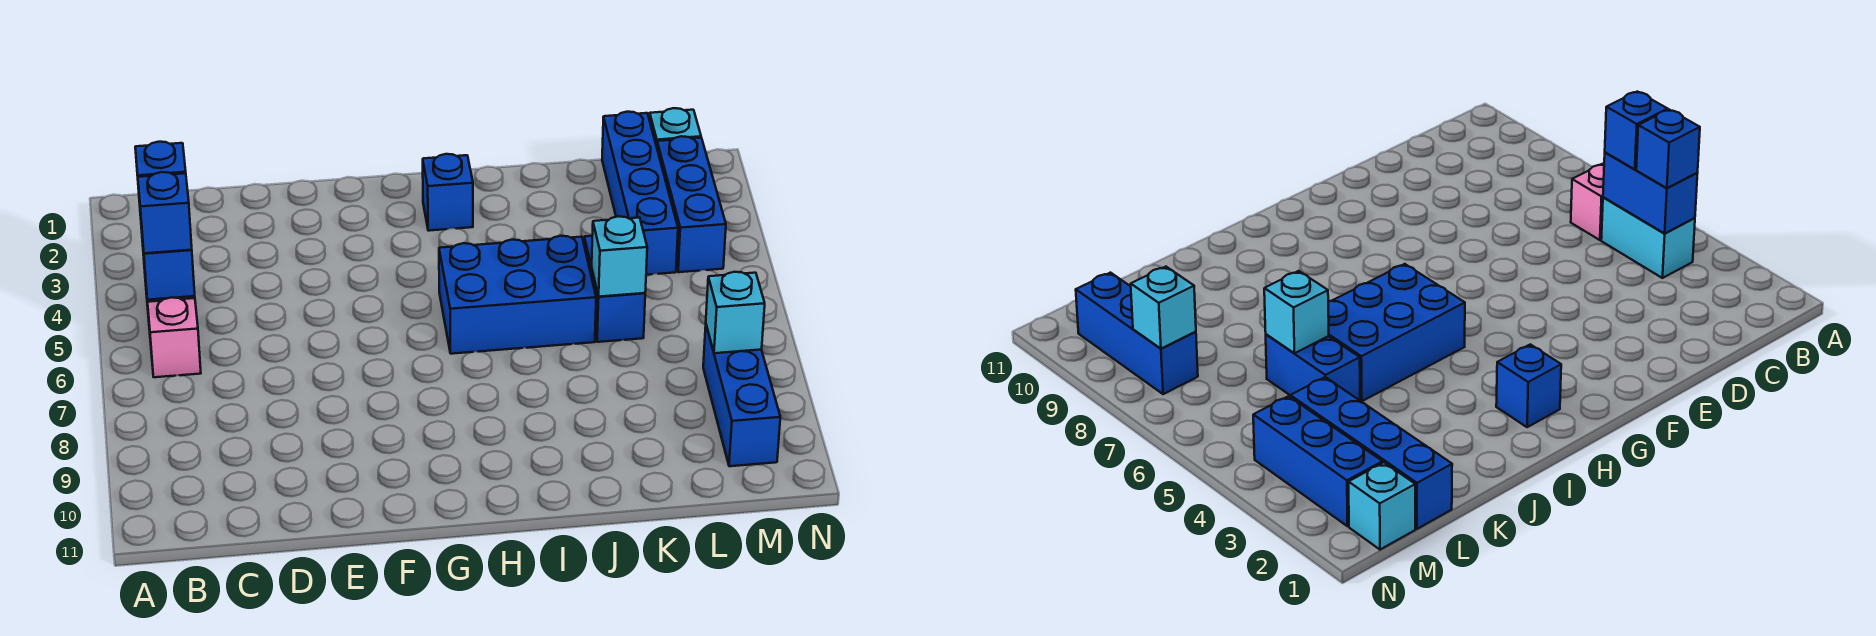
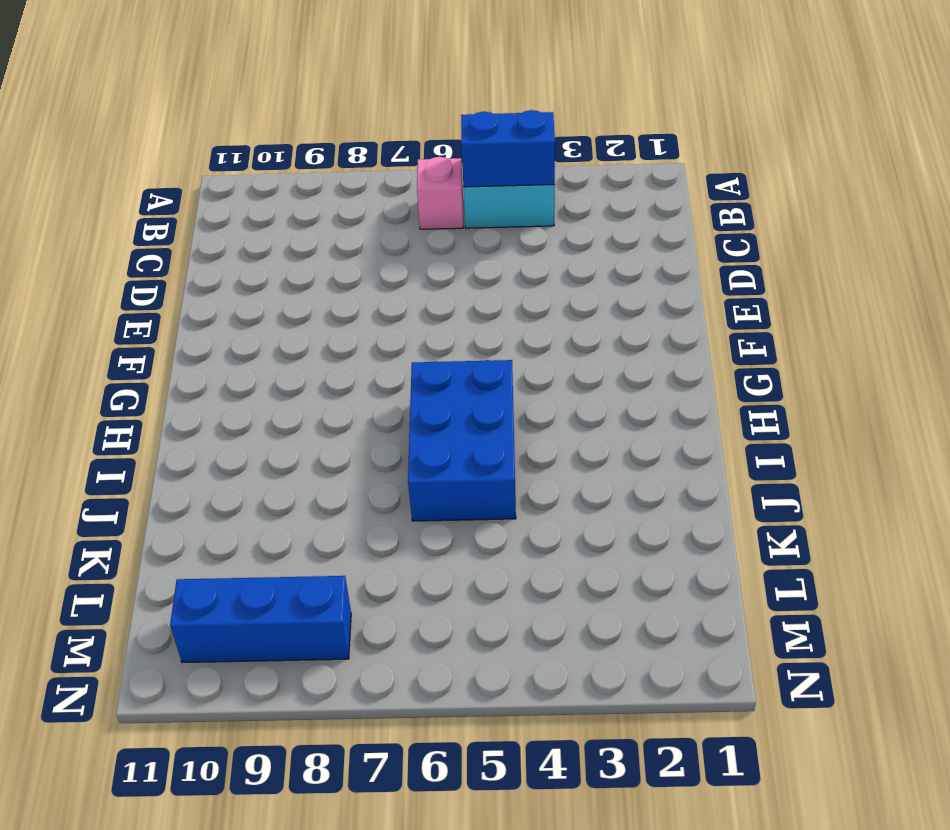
none -> blue brick H2 level 1
none -> blue brick K5:K6 level 1
none -> blue brick L1:L4 level 1

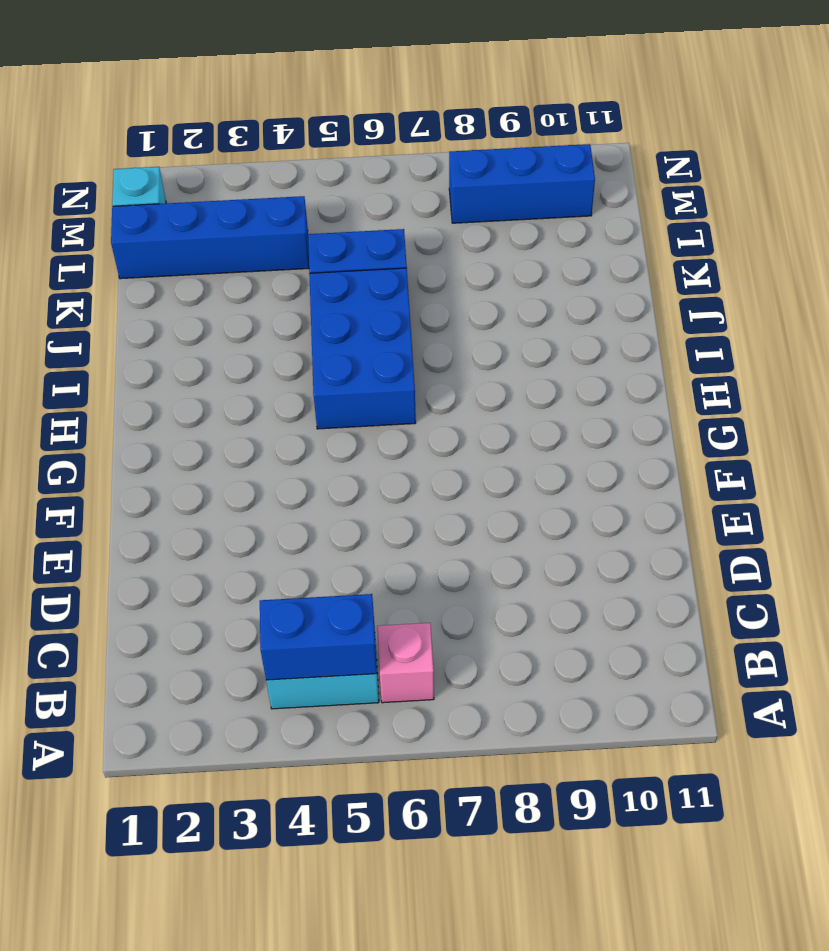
none -> blue brick H2 level 1
none -> blue brick M2:M4 level 1
none -> cyan brick K6 level 2

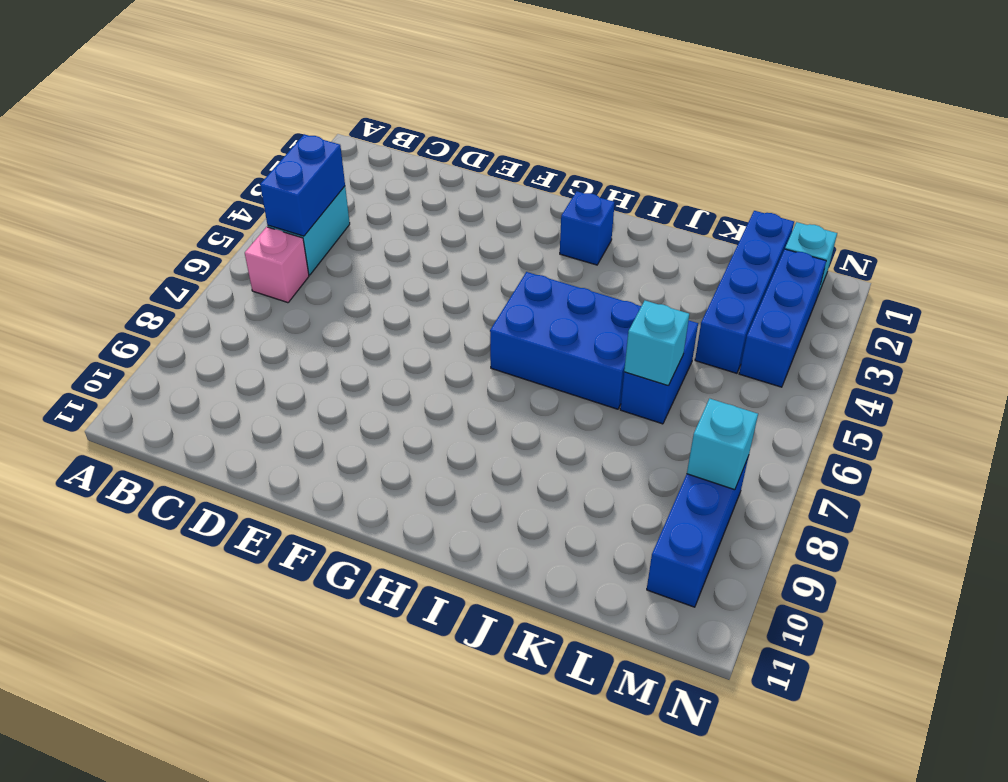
none -> blue brick B4 level 3
none -> blue brick B5 level 3

